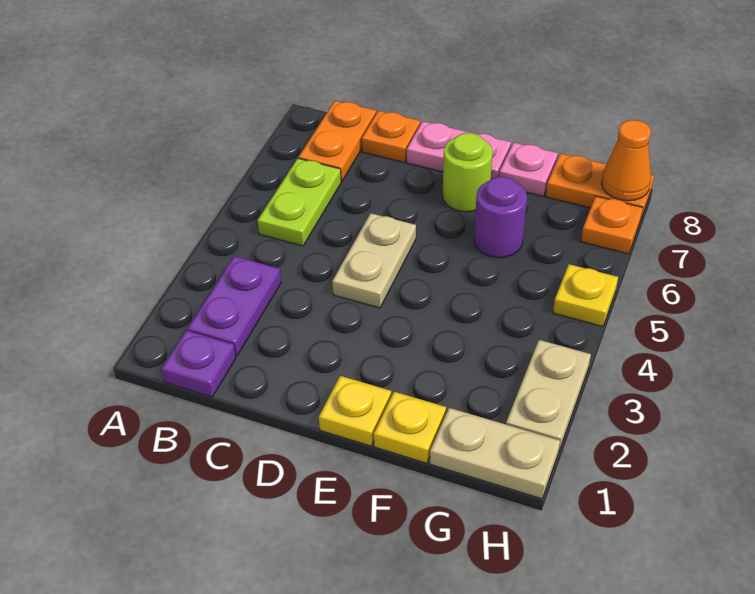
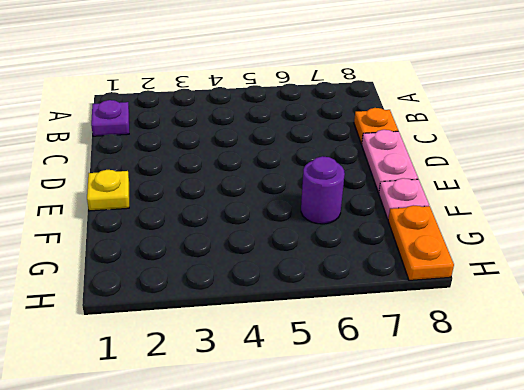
none -> purple plate B2:B3 level 1
none -> lime plate B5:B6 level 1
none -> orange plate B7:B8 level 1

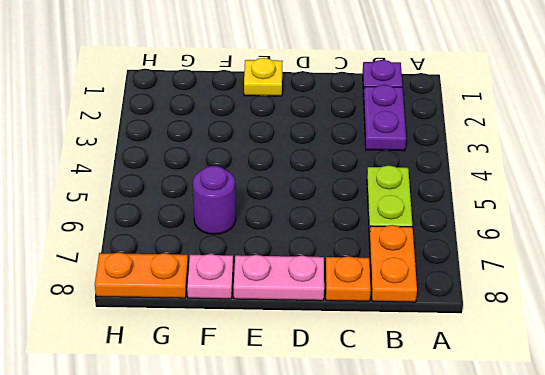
none -> tan plate D4:D5 level 1
none -> lime round brick E7 level 1
none -> yellow plate F1 level 1

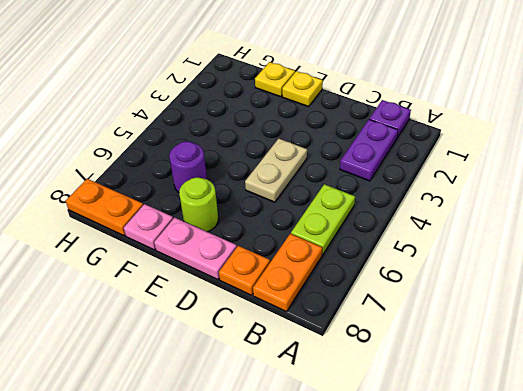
none -> tan plate G1:H1 level 1
none -> tan plate H2:H3 level 1
none -> yellow plate H5 level 1

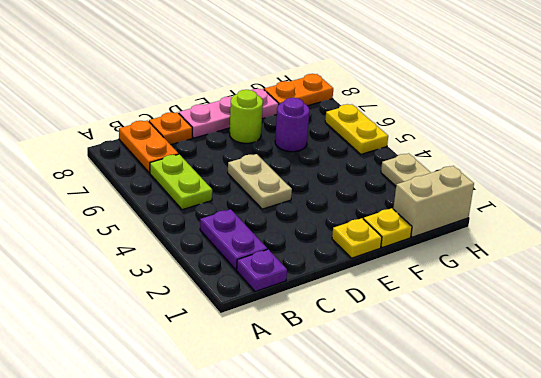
tan brick G1:H1 level 1 -> tan plate G1:H1 level 1
yellow plate H5:H6 level 1 -> yellow plate H5 level 1
none -> orange plate H7 level 1
none -> orange cone H8 level 2

